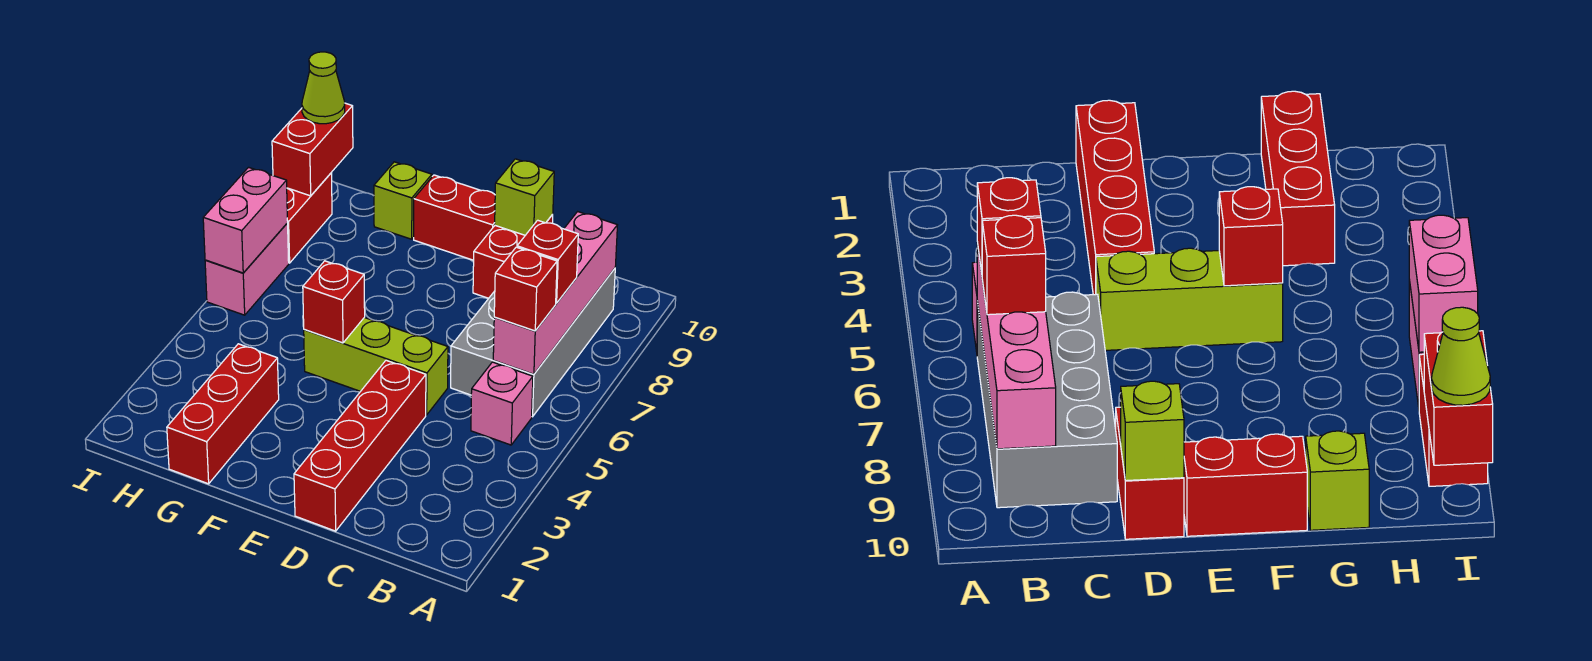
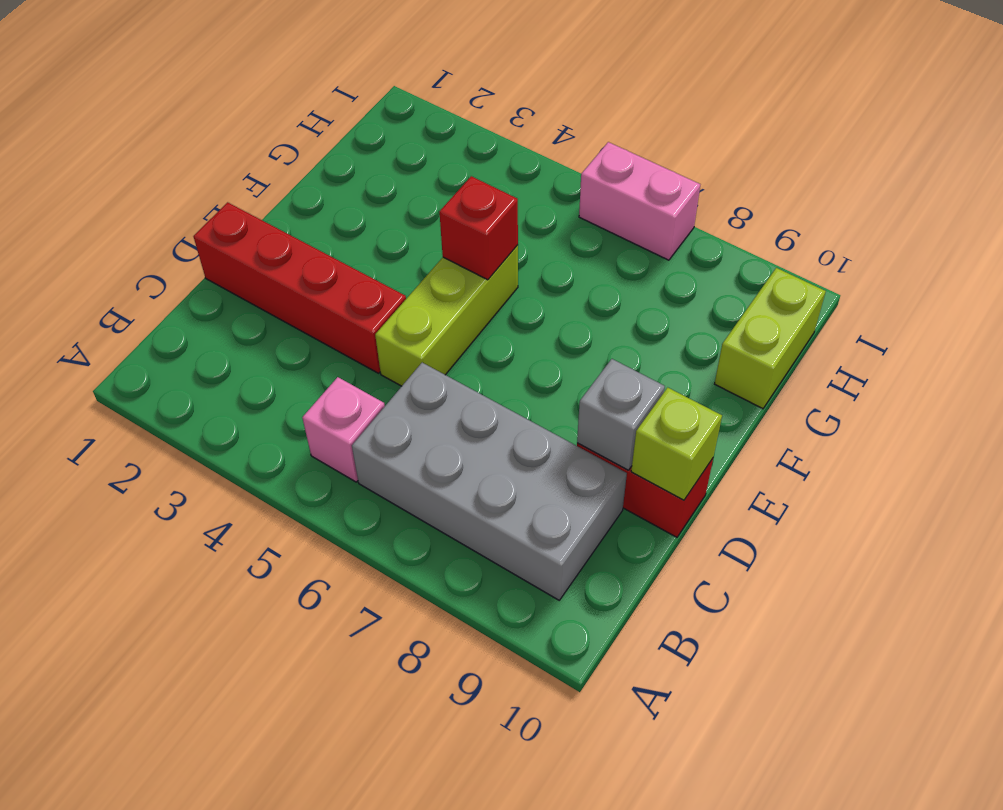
grey brick D9 level 2 -> none
lime brick G10:H10 level 1 -> lime brick G10 level 1
none -> red brick E10:F10 level 1
none -> red brick G1:G3 level 1
none -> red brick I8:I9 level 1

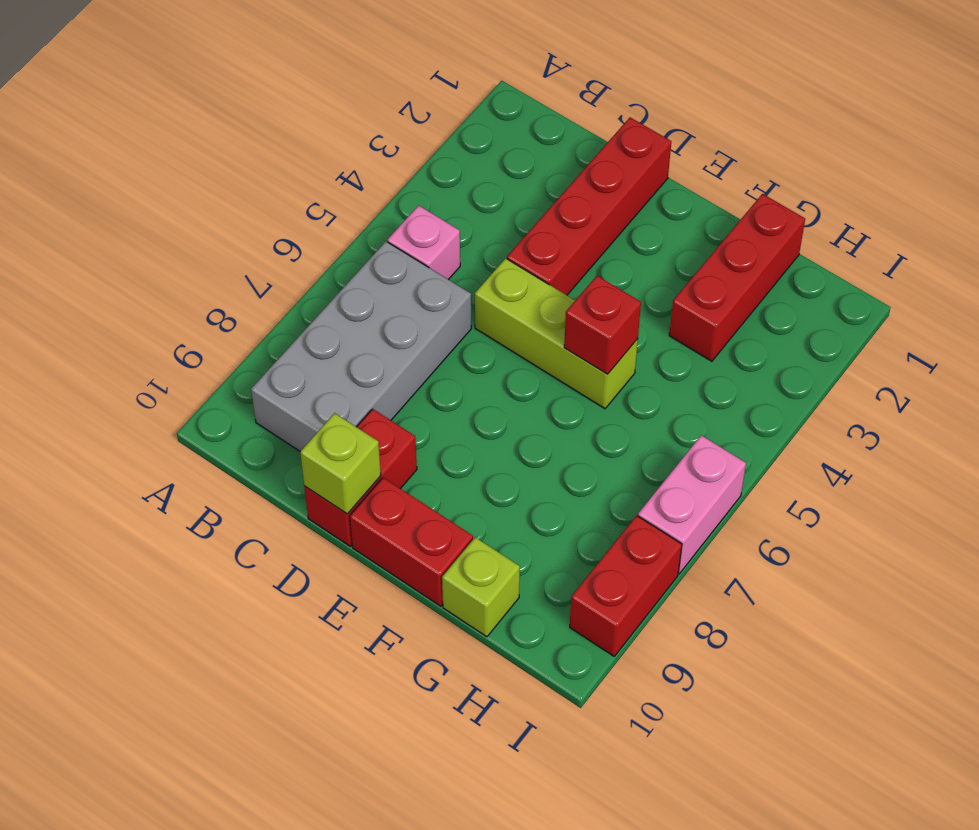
none -> pink brick B6:B9 level 2
none -> pink brick I6:I7 level 2
none -> red brick I9:I10 level 2

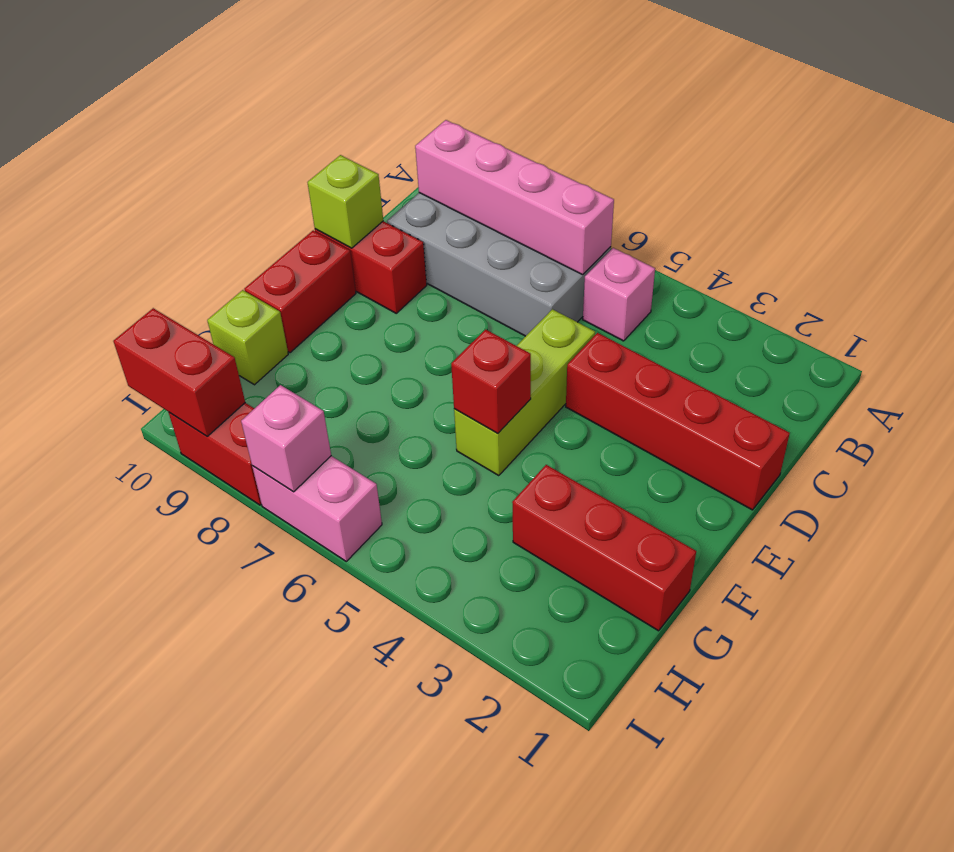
pink brick I7 level 2 -> pink brick I6:I7 level 2
none -> red brick B6 level 3
none -> red brick B7 level 3
none -> lime cone I10 level 3

